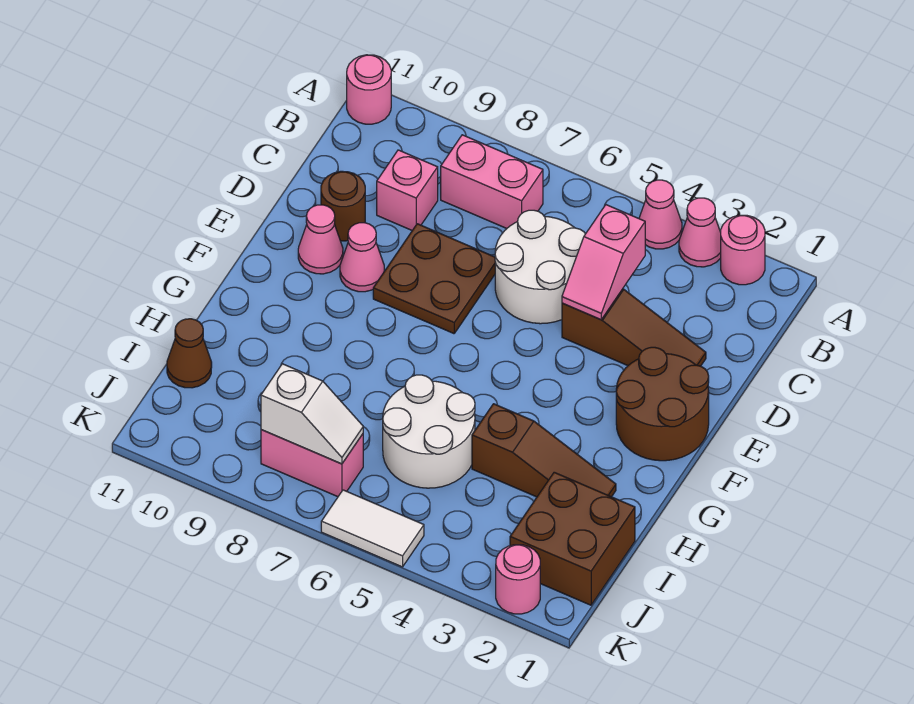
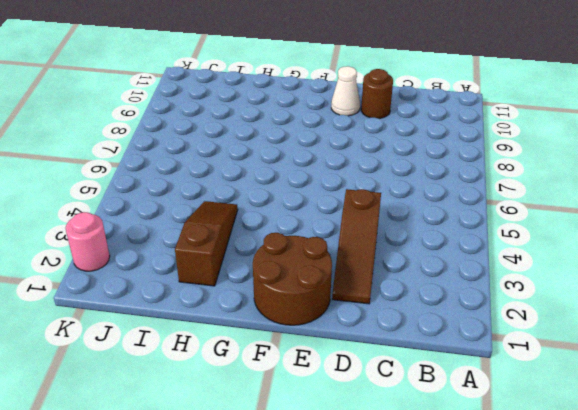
white cone E10 level 1 -> pink cone E10 level 1
brown slope H2:H4 level 1 top 2 -> brown slope H2:H4 level 1 top 4
none -> pink round brick A2 level 1
none -> pink cone A3 level 1
none -> pink cone A4 level 1

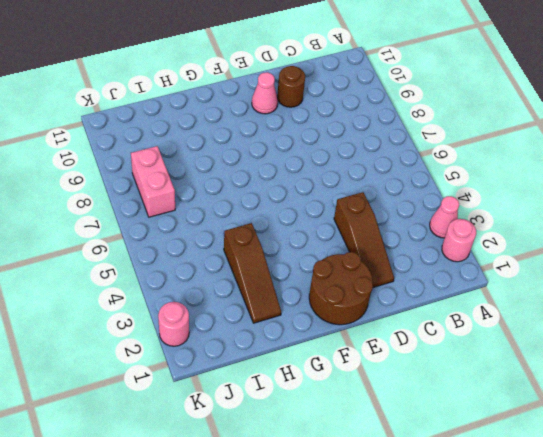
none -> pink cone A4 level 1
none -> pink round brick A11 level 1
none -> pink brick B7:B8 level 1

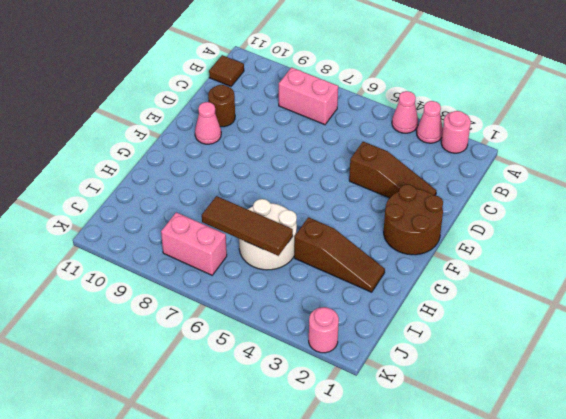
brown tile B11 level 1 -> none
brown tile I5:I7 level 2 -> none
none -> pink round brick A11 level 1
none -> white round brick C5:D6 level 1
none -> pink brick C9 level 1

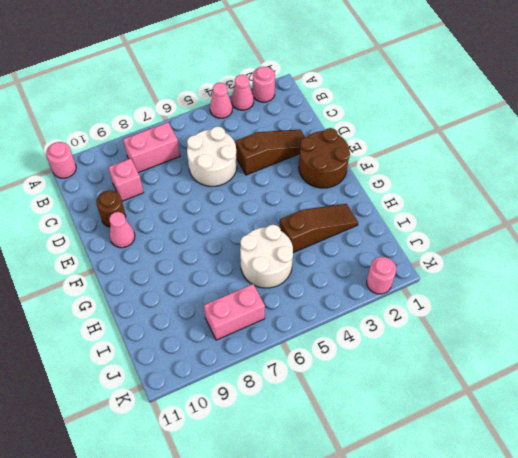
none -> brown plate D7:E8 level 1
none -> pink cone E9 level 1
none -> brown brick I1:J2 level 1

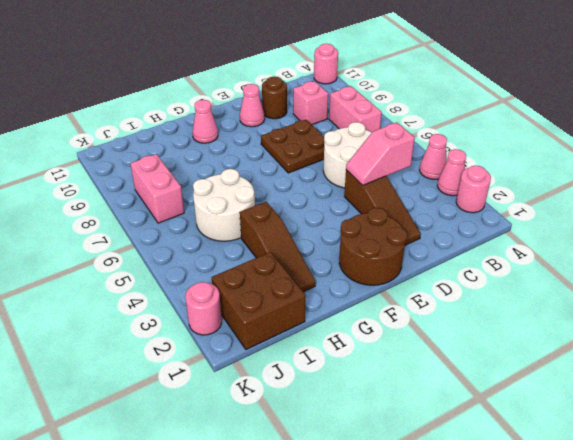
pink cone G10 level 1 -> pink cone E9 level 1
none -> brown cone I11 level 1
none -> white tile K5:K6 level 1
none -> white slope J7:J8 level 2 top 8

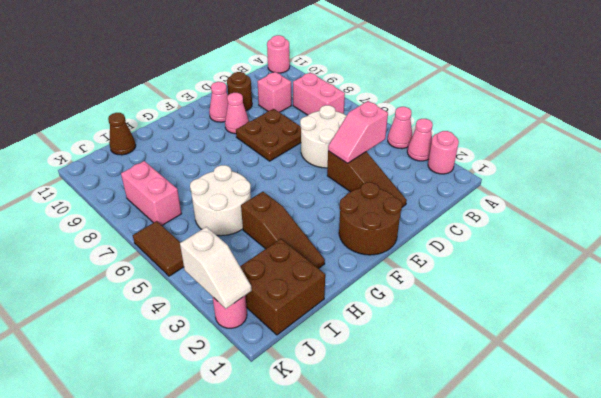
white slope K2:K3 level 2 top 3 -> white slope J7:J8 level 2 top 8
brown tile K5:K6 level 1 -> white tile K5:K6 level 1

